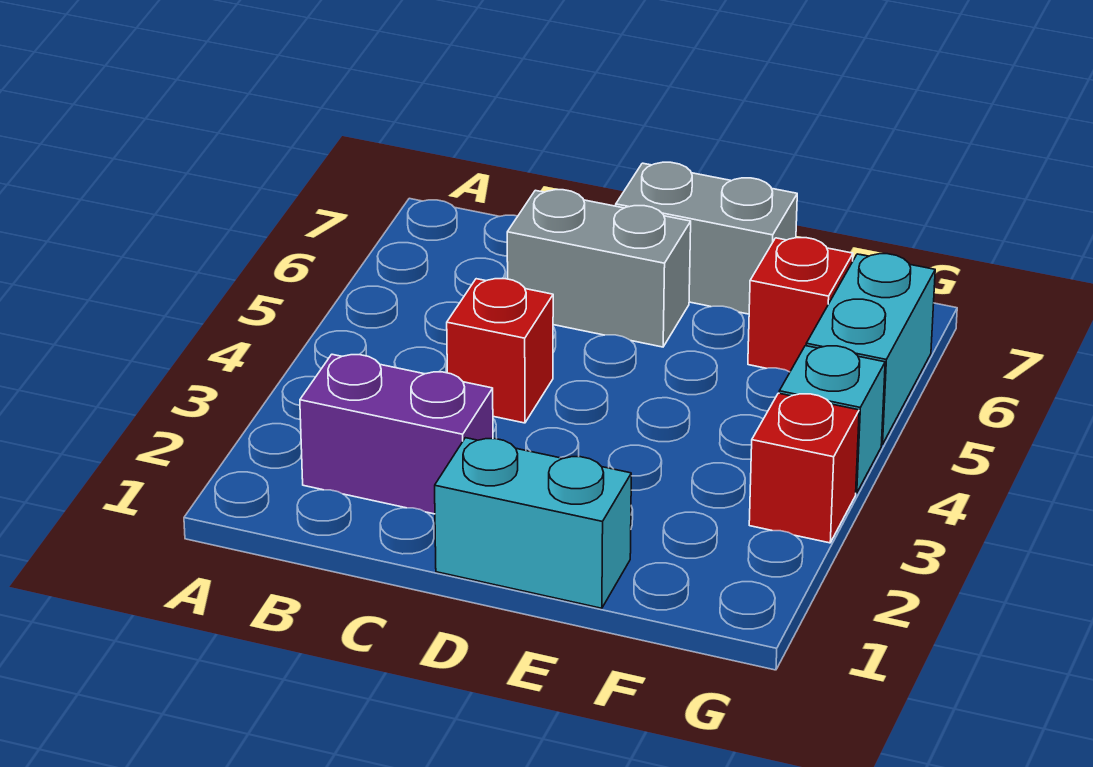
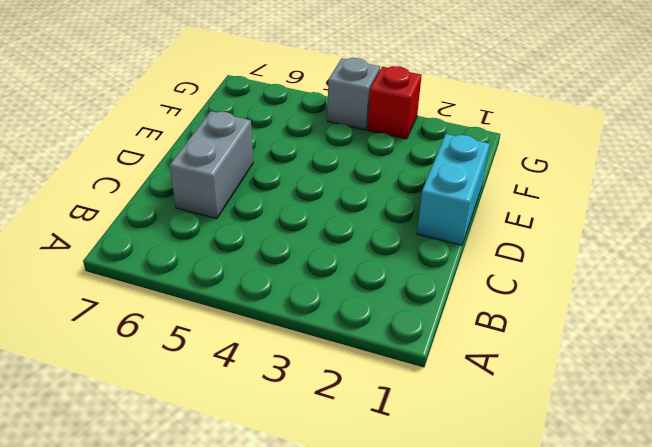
grey brick G4 level 1 -> cyan brick G4 level 1
none -> purple brick B2:C2 level 1
none -> red brick C4 level 1

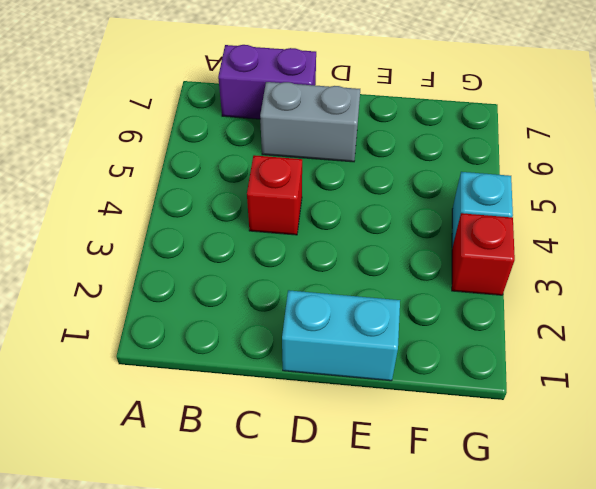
purple brick B7:C7 level 1 -> purple brick B2:C2 level 1
none -> grey brick D7:E7 level 1
none -> red brick F6 level 1

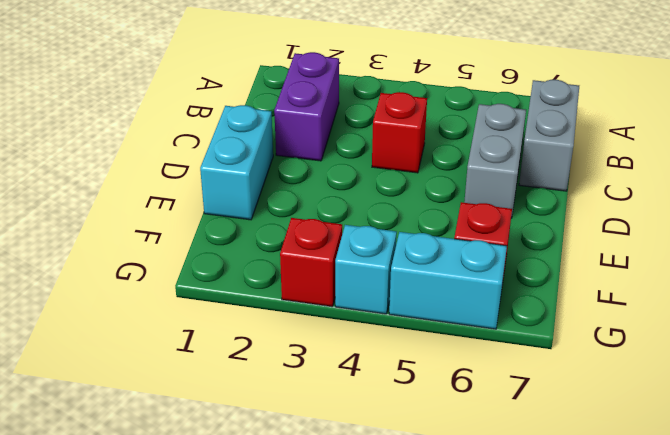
grey brick B7:C7 level 1 -> grey brick D7:E7 level 1

